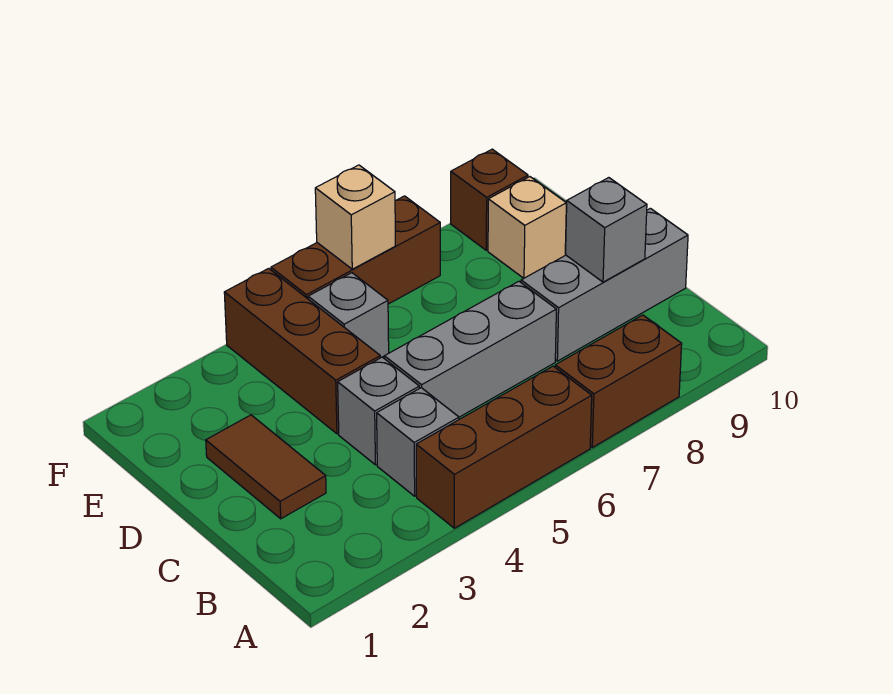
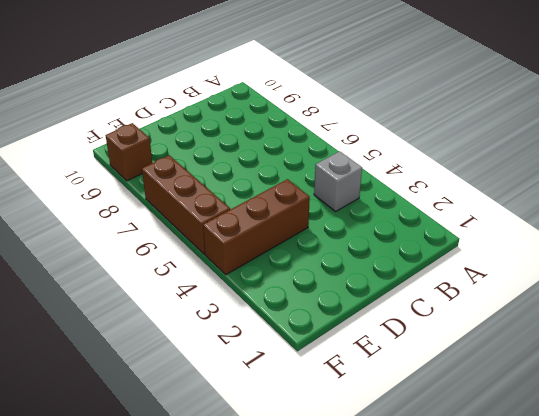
none -> brown brick A4:A6 level 1
none -> brown brick A7:A8 level 1
none -> brown tile C2:D2 level 1

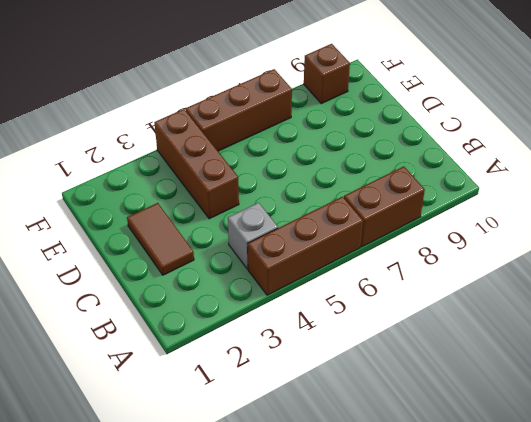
none -> grey brick C4 level 1
none -> grey brick C5:C7 level 1
none -> grey brick C8:C10 level 1

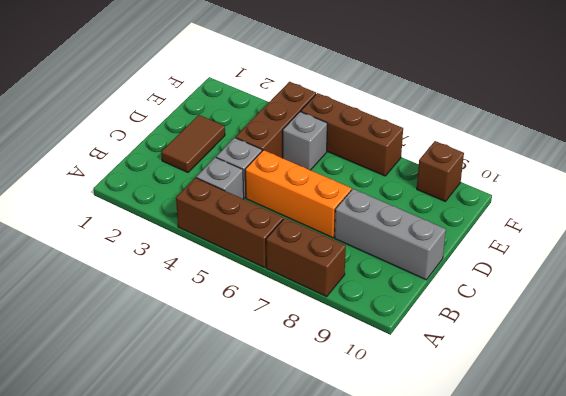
orange brick C5:C7 level 1 -> grey brick C5:C7 level 1
none -> tan brick E9 level 1
none -> grey brick C9 level 2
none -> tan brick F6 level 2

